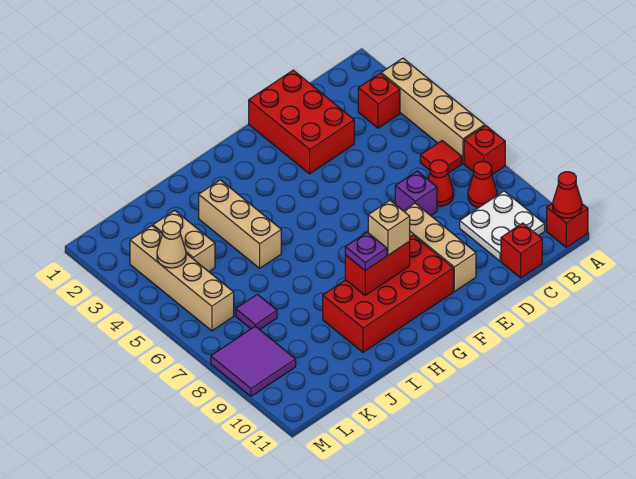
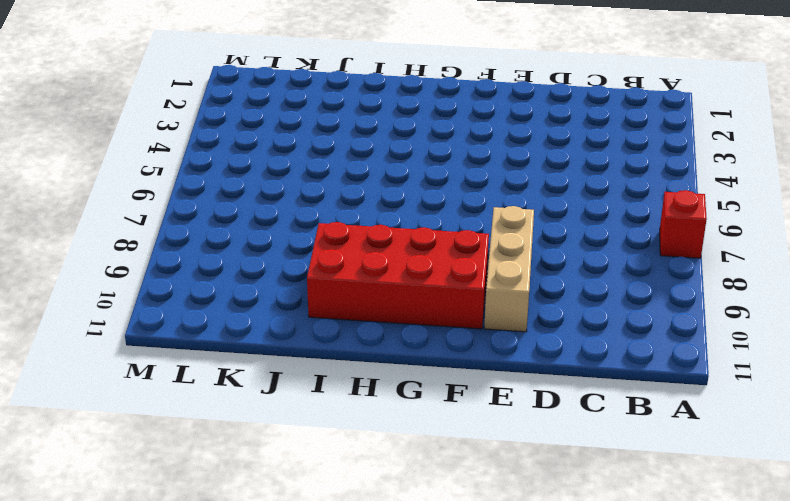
none -> tan brick A3:A6 level 1
none -> red brick A11 level 1
none -> red brick B3 level 1

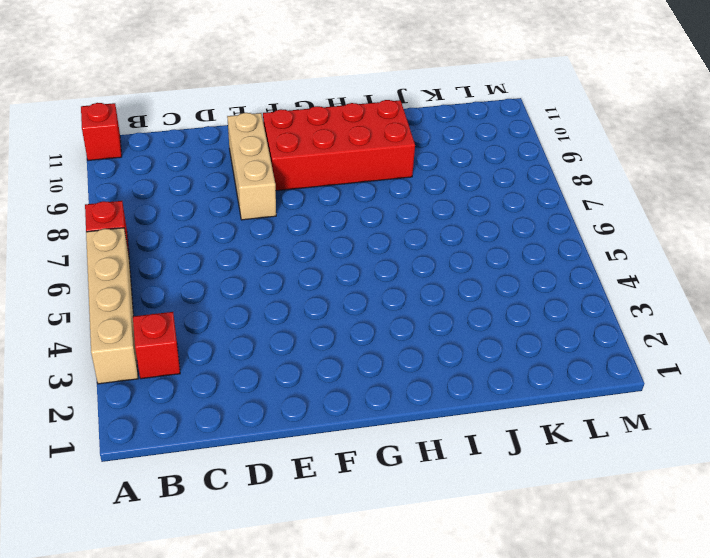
none -> red tile B6 level 1
none -> red cone B8 level 1
none -> white plate B9:C10 level 1

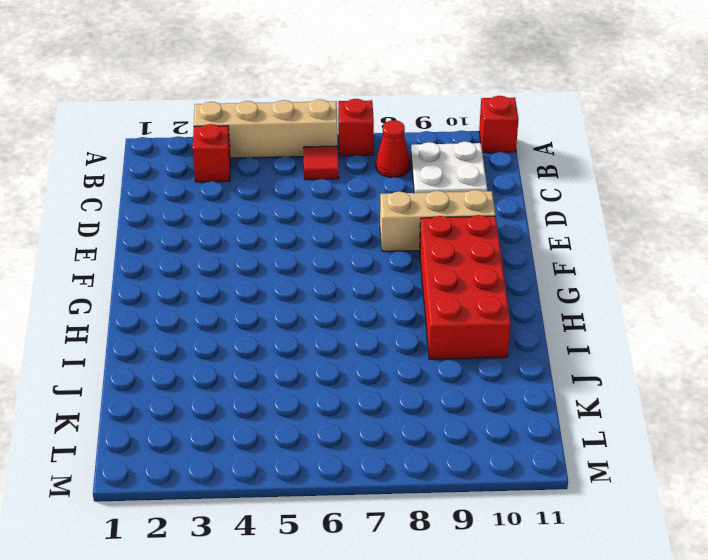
none -> red cone C7 level 1
none -> red brick C11 level 1
none -> red brick D1:E3 level 1

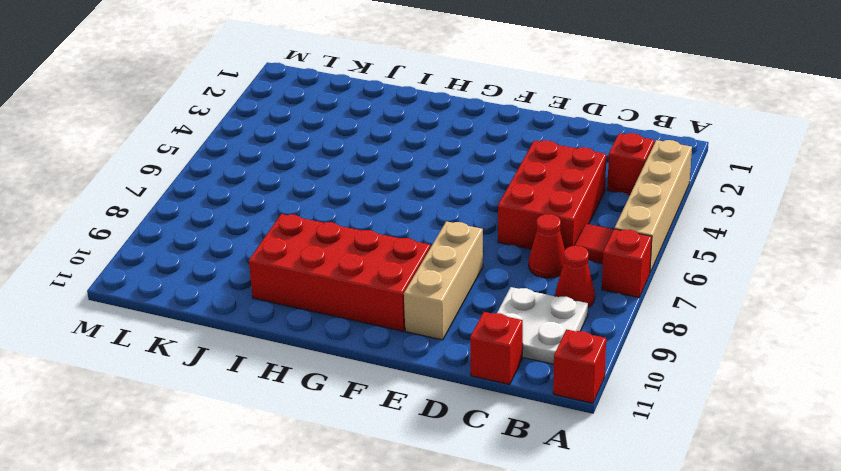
red brick C4:D6 level 1 -> red brick D1:E3 level 1
none -> purple brick D7 level 1
none -> tan brick I3:I5 level 1
none -> tan brick K3:K4 level 1

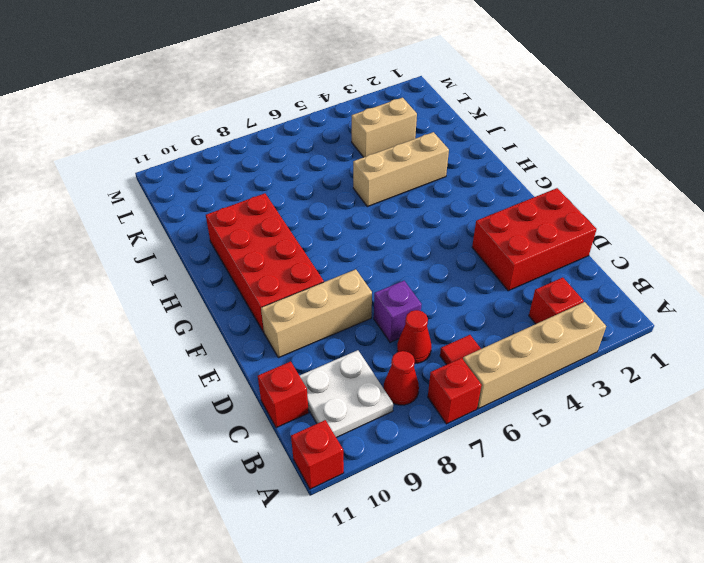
none -> purple tile K7 level 1
none -> tan brick L3:L6 level 1
none -> purple tile L8:M9 level 1

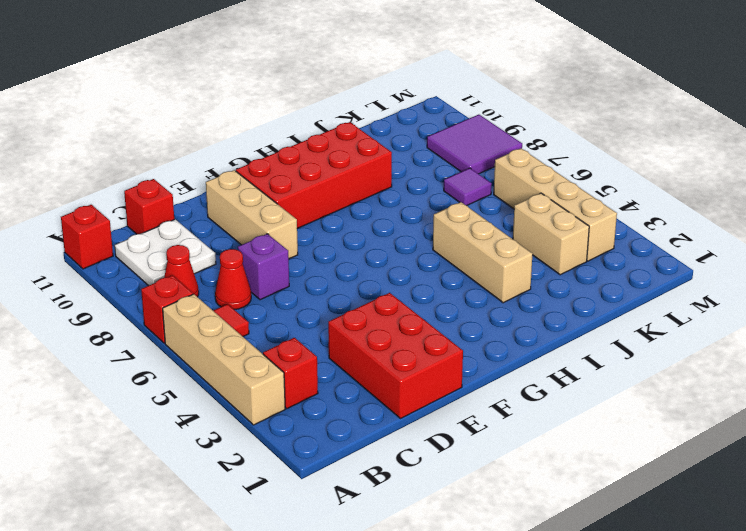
none -> red cone A11 level 2
none -> red brick G9:H9 level 2
none -> tan cone L4 level 2

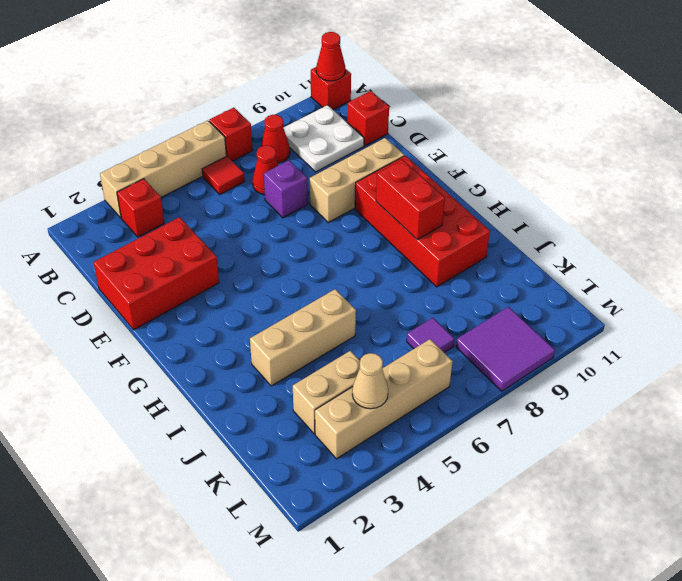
none -> tan brick G9 level 3
none -> purple plate H9 level 3

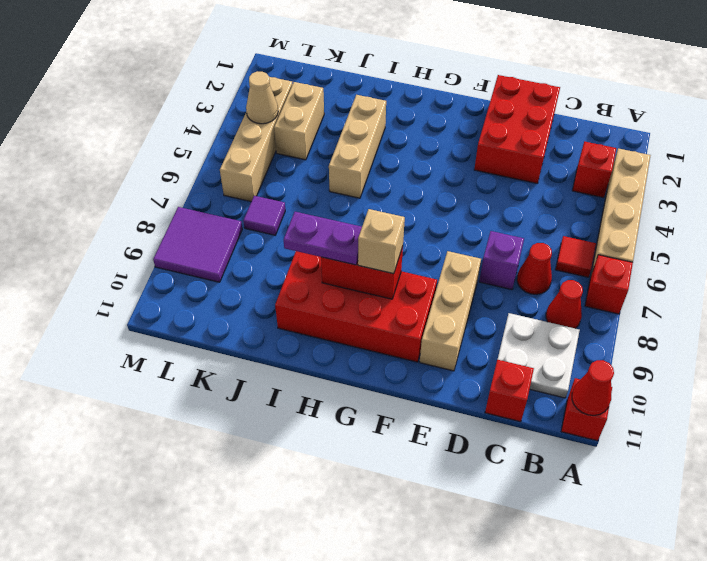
purple plate H9:I9 level 3 -> purple plate H9 level 3

